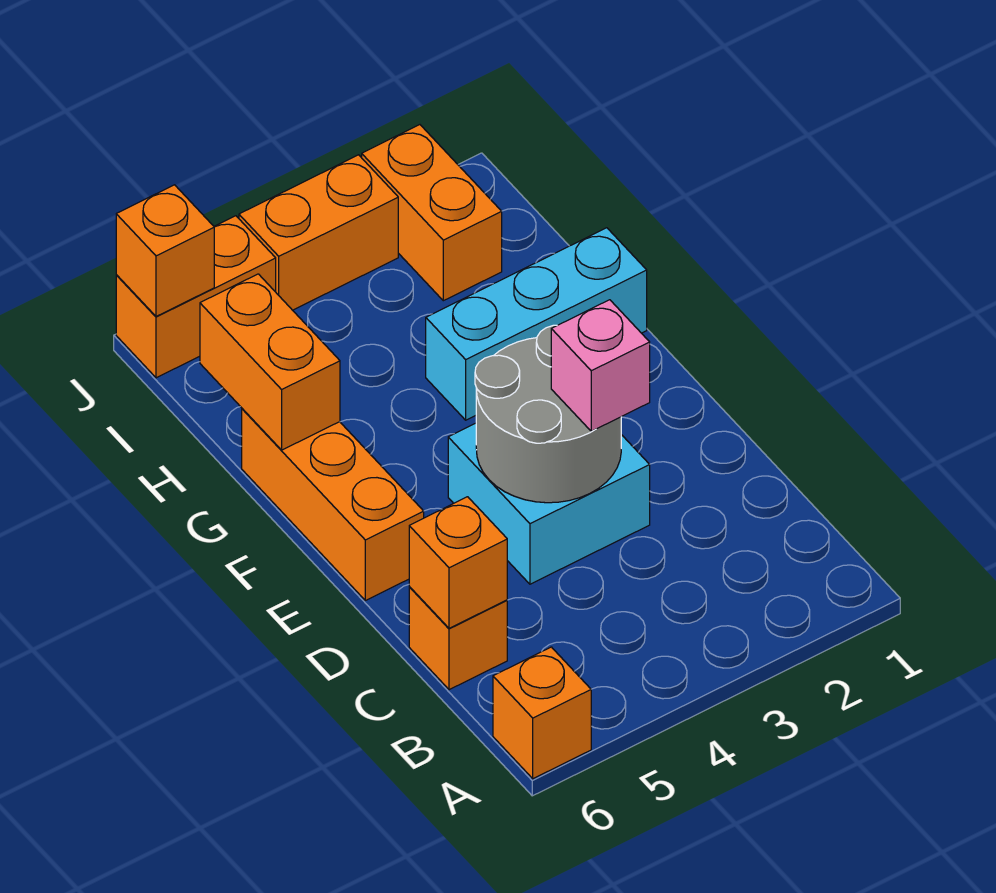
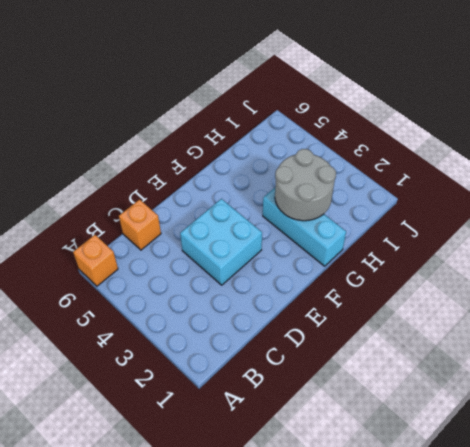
grey round brick G2:H3 level 2 -> grey round brick D3:E4 level 2
none -> orange brick E6:G6 level 1
none -> orange brick I2:J2 level 1
none -> orange brick J3:J4 level 1

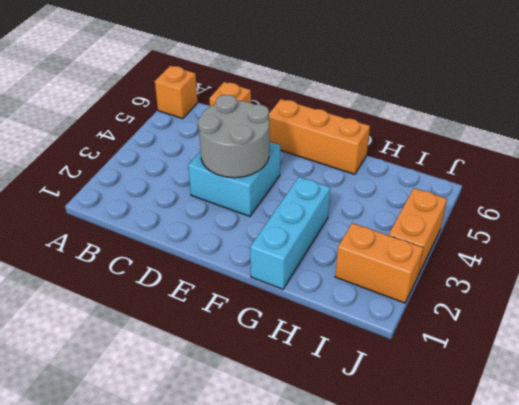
none -> orange brick J5:J6 level 1
none -> orange brick C6 level 2
none -> orange brick G6:H6 level 2

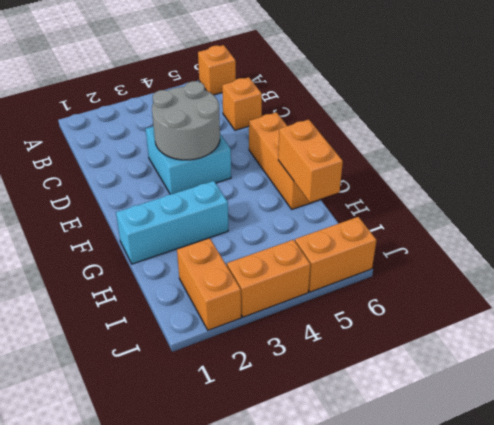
none -> orange brick C6 level 2
none -> orange brick J6 level 2
none -> pink brick D3 level 3

